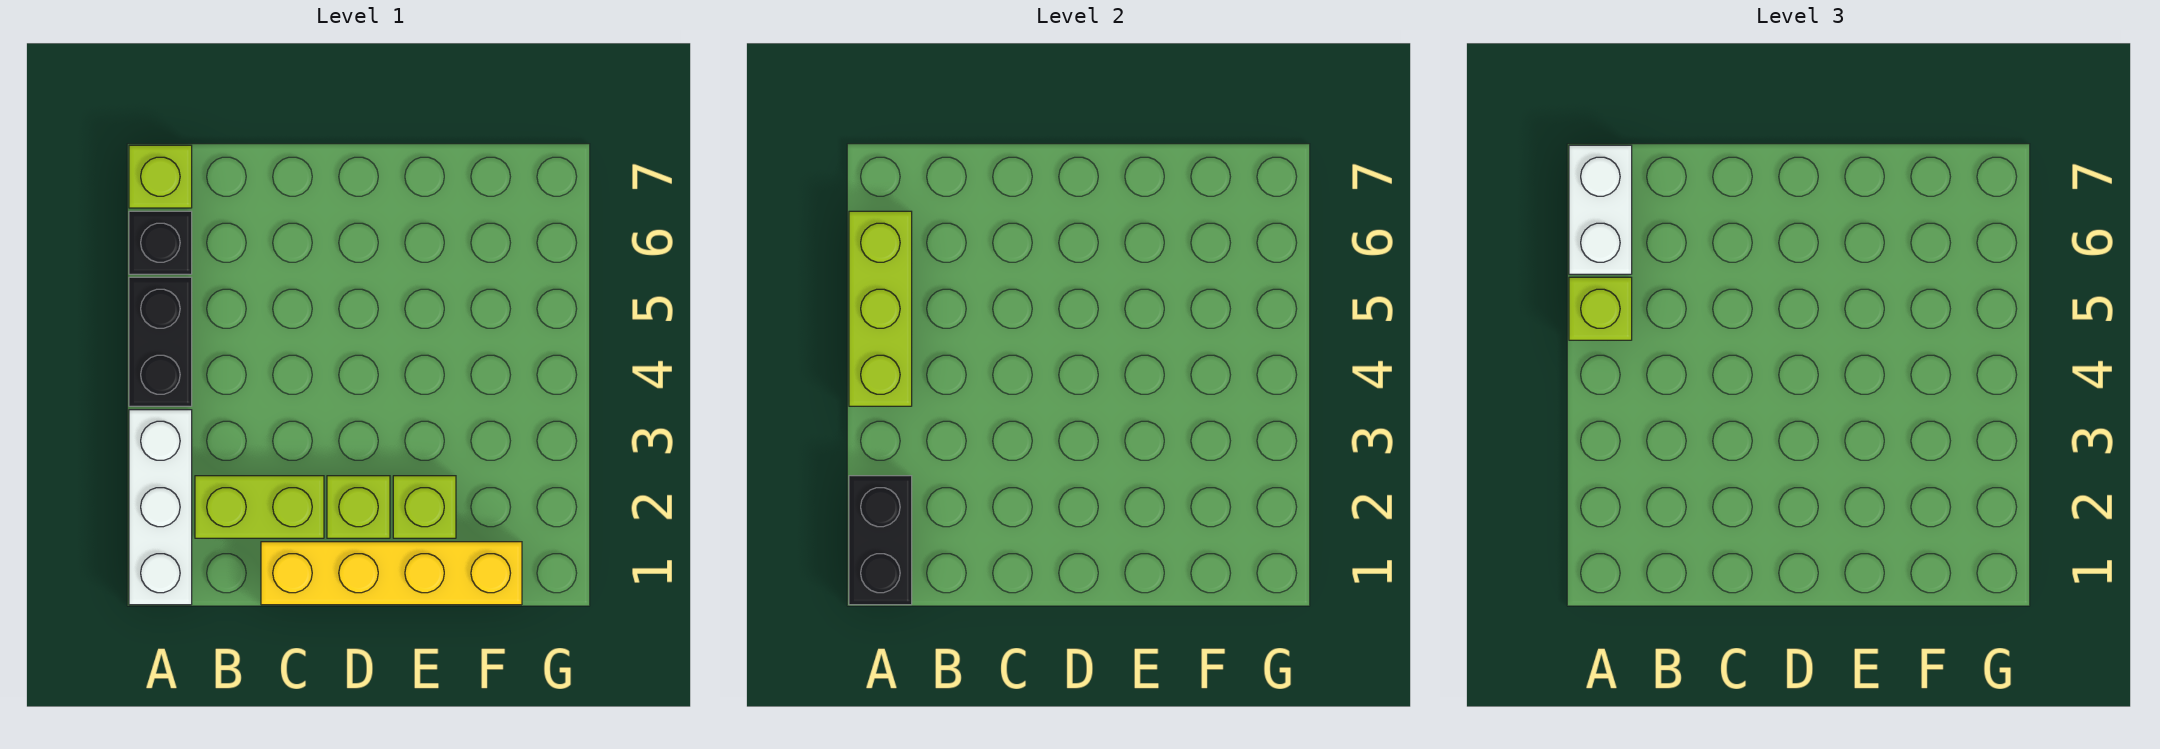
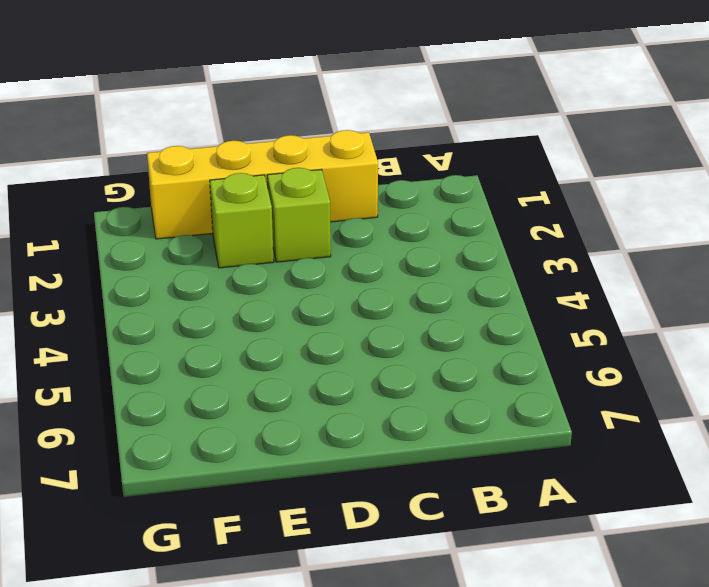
none -> white brick A1:A3 level 1
none -> black brick A4:A5 level 1
none -> black brick A6 level 1

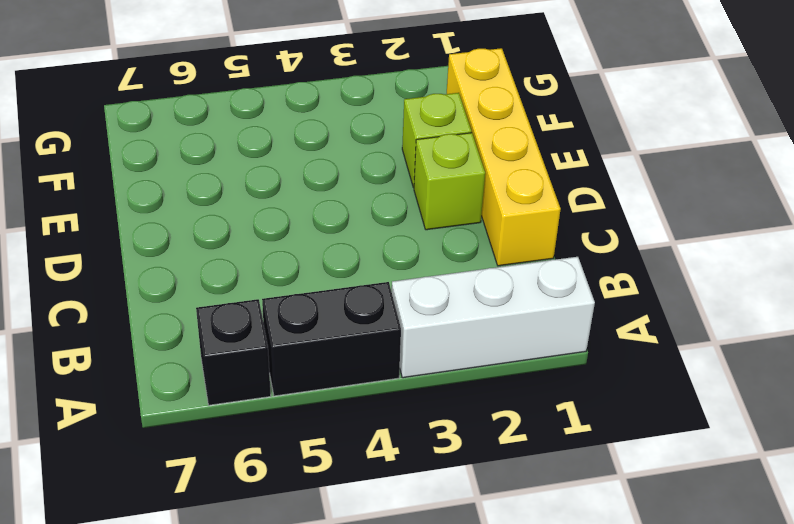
none -> lime brick A7 level 1
none -> lime brick B2:C2 level 1
none -> black brick A1:A2 level 2

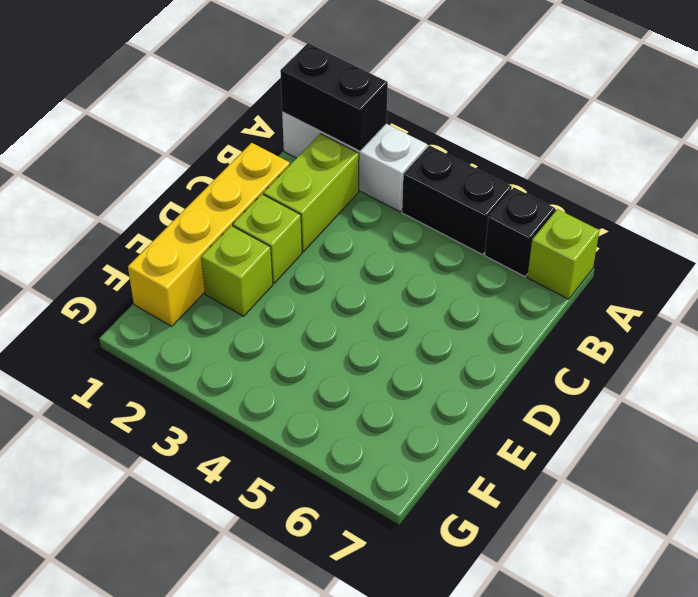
none -> lime brick A4:A6 level 2
none -> lime brick A5 level 3
none -> white brick A6:A7 level 3

